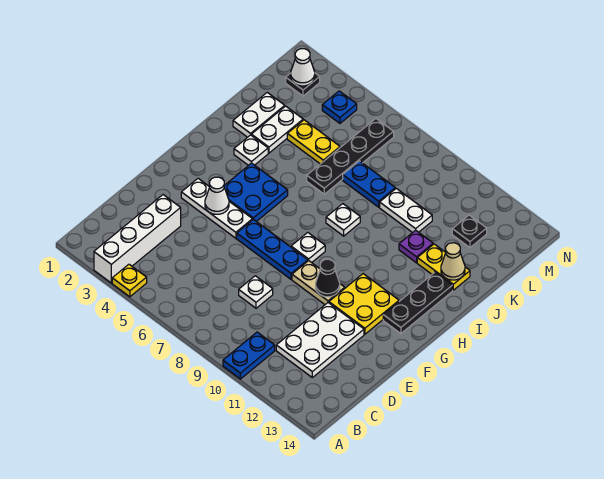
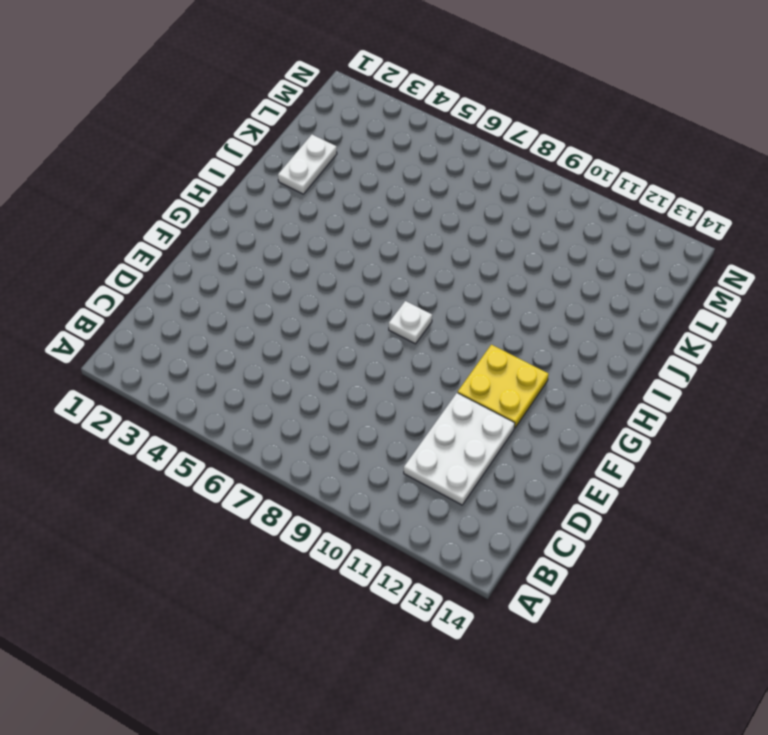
none -> white brick A3:D3 level 1
none -> yellow plate A4 level 1
none -> blue plate A10:B10 level 1

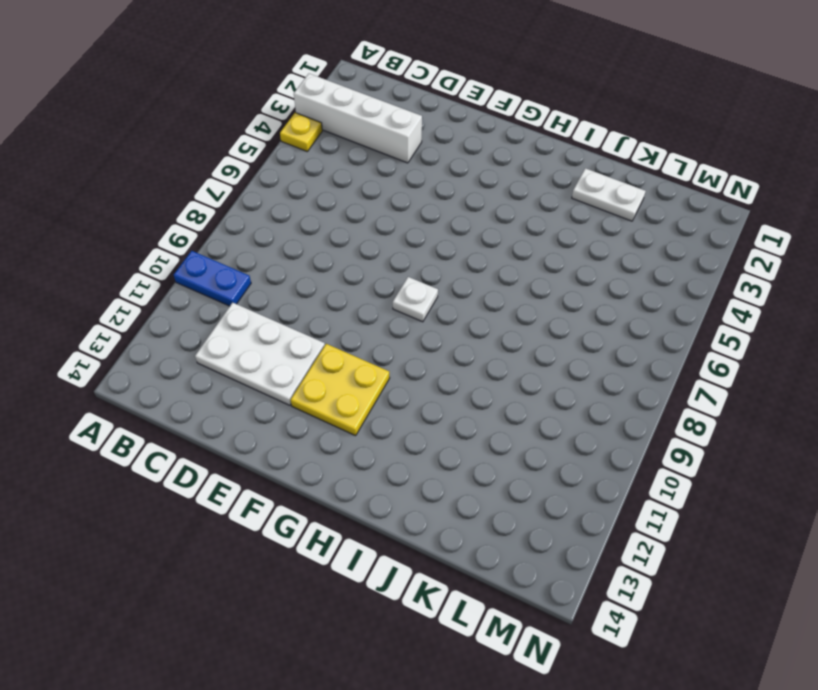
none -> white plate D8 level 1
none -> white plate F3:F5 level 1
none -> blue plate F6:F8 level 1

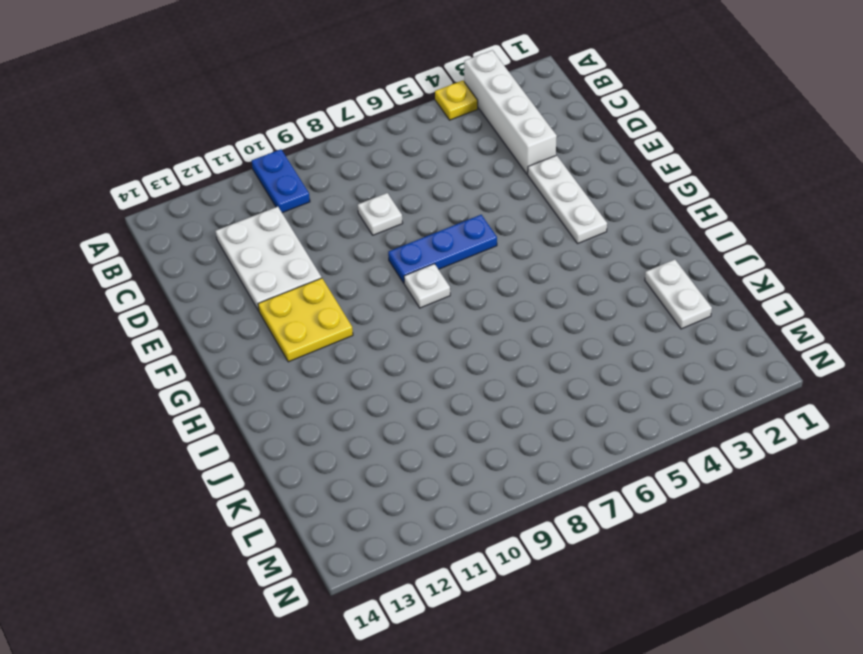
white plate E3:G3 level 1 -> white plate F3:F5 level 1
none -> tan plate F9:F10 level 1
none -> blue plate G4:H5 level 1
none -> black plate G13:I13 level 1

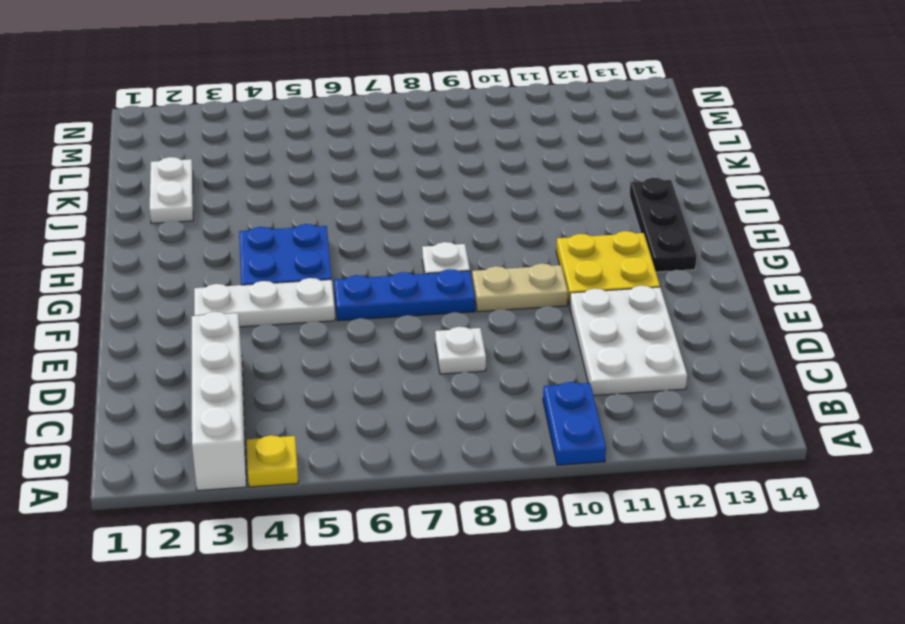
none -> white plate I3 level 1
none -> white plate I8 level 1
none -> white plate J3:K3 level 1

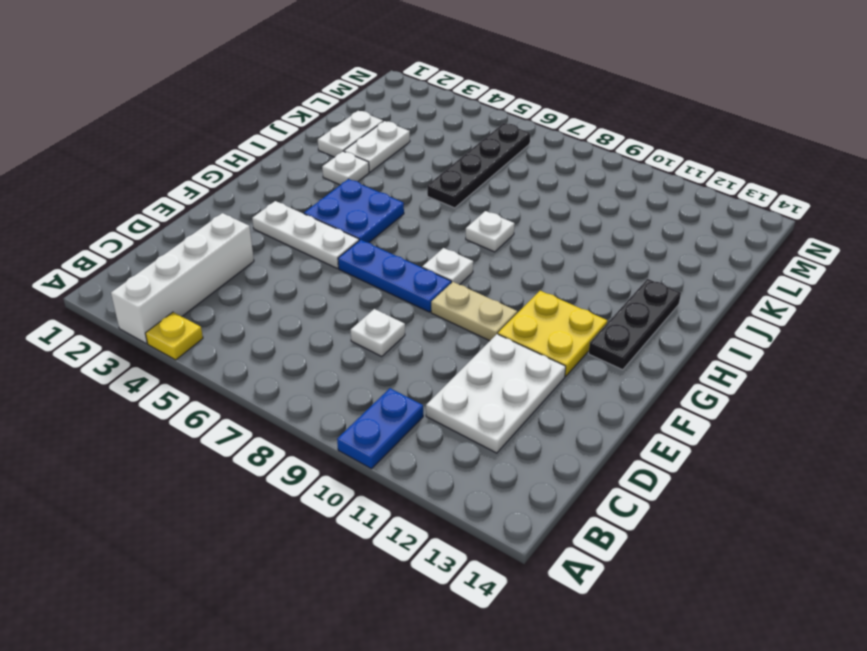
none -> purple plate J11 level 1
none -> yellow plate J12:J13 level 1
none -> yellow plate K4:K5 level 1

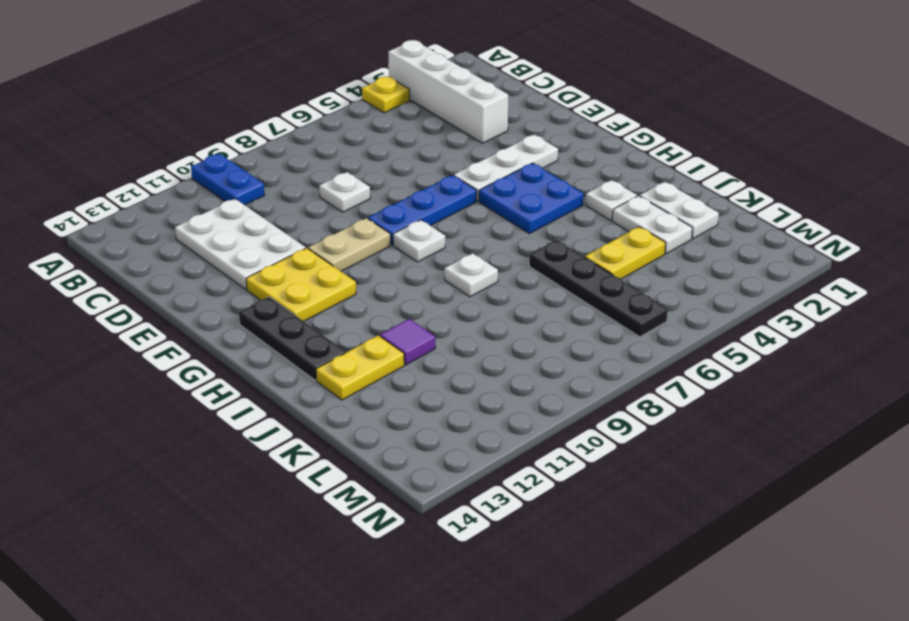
purple tile J11 level 1 -> purple plate J11 level 1
none -> blue plate K7:K8 level 1
none -> white plate K9:K10 level 1
none -> black plate L12 level 1

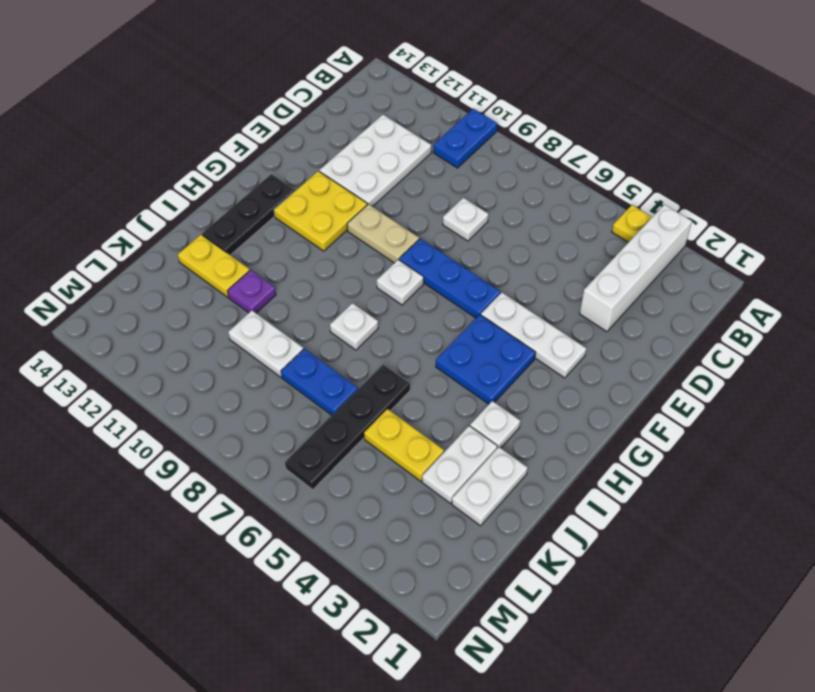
none -> black plate L12 level 1
none -> black plate M2 level 1
none -> blue plate M4 level 1

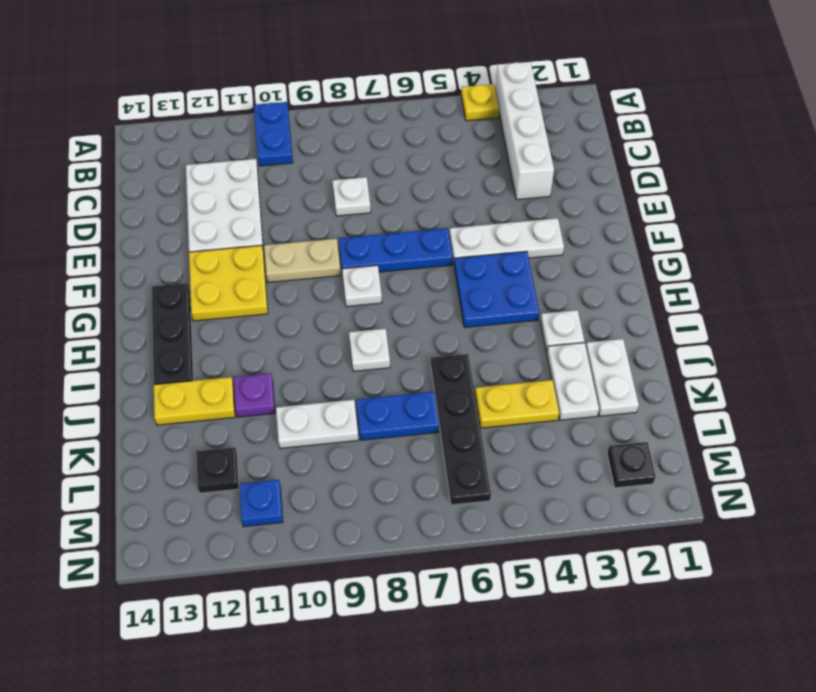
blue plate M11 level 1 -> blue plate M4 level 1
none -> white cone F4 level 2
none -> black cone F10 level 2
none -> tan cone J13 level 2

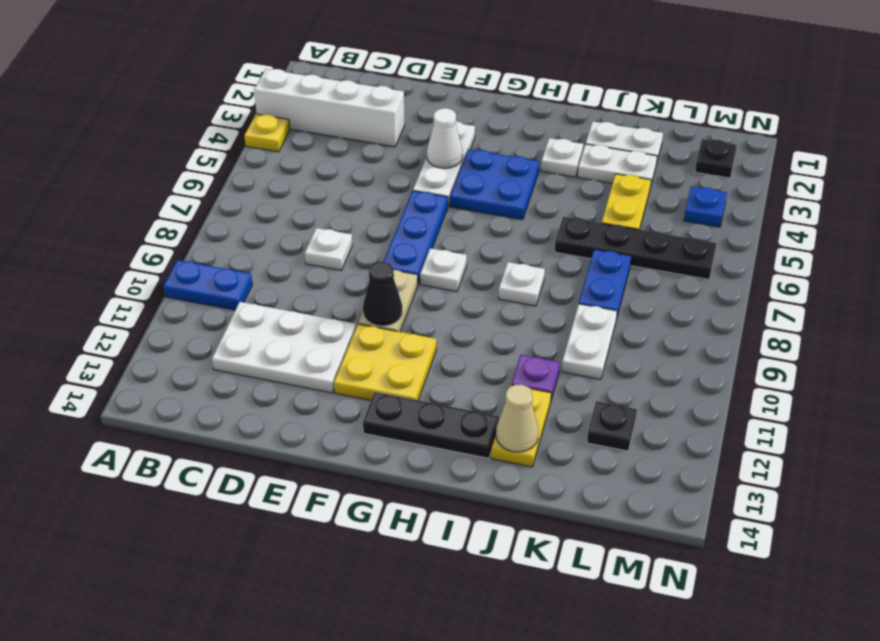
none -> white cone M2 level 2

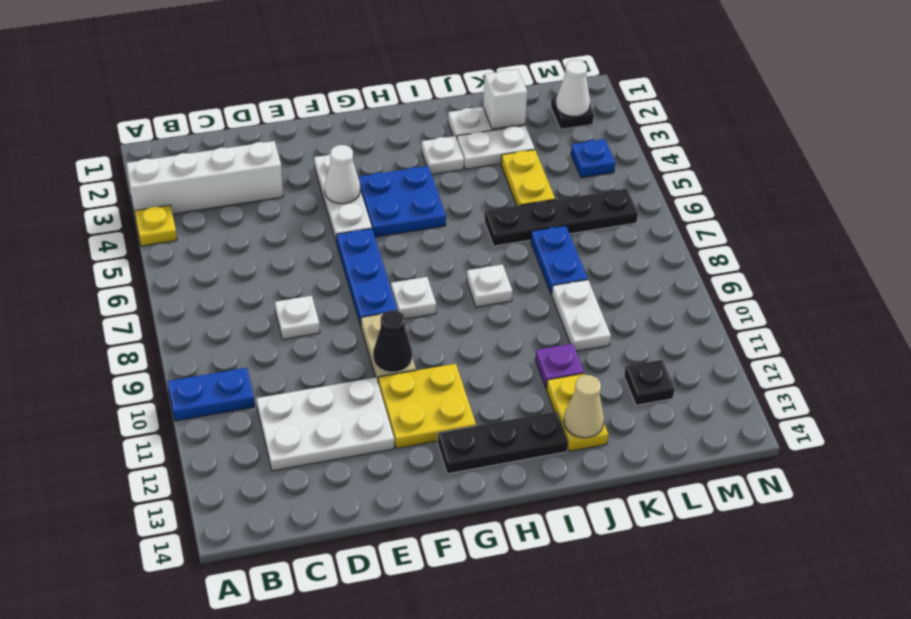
white brick K2 level 2 -> none

